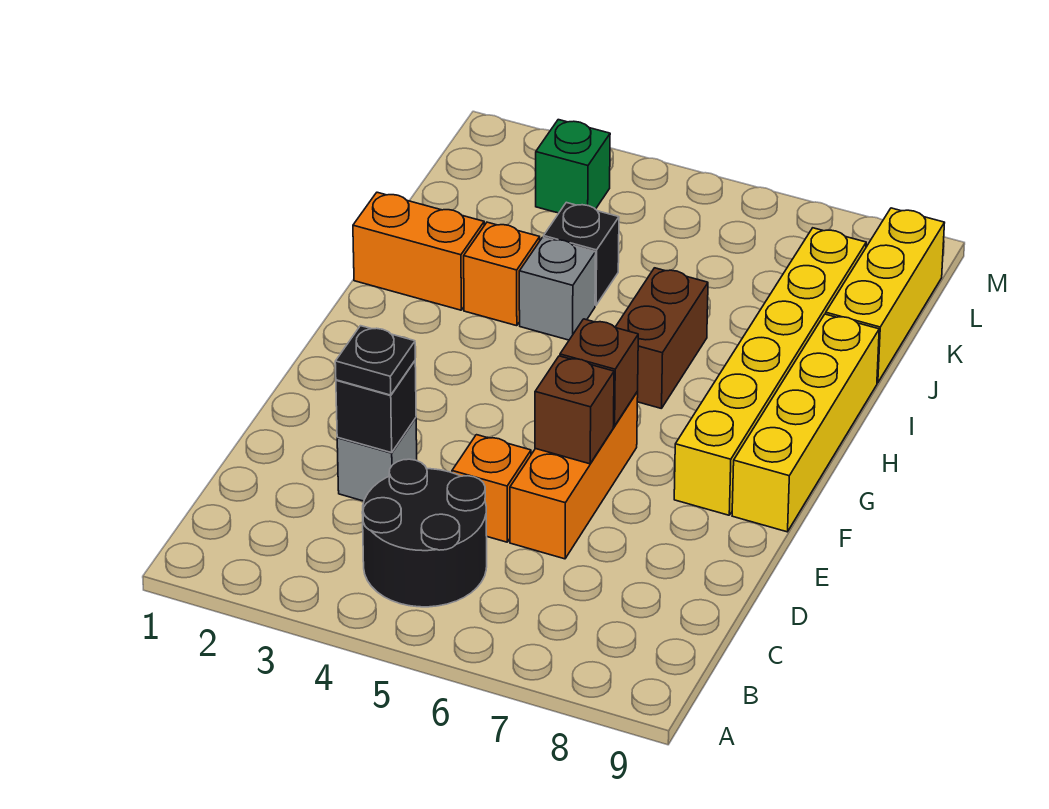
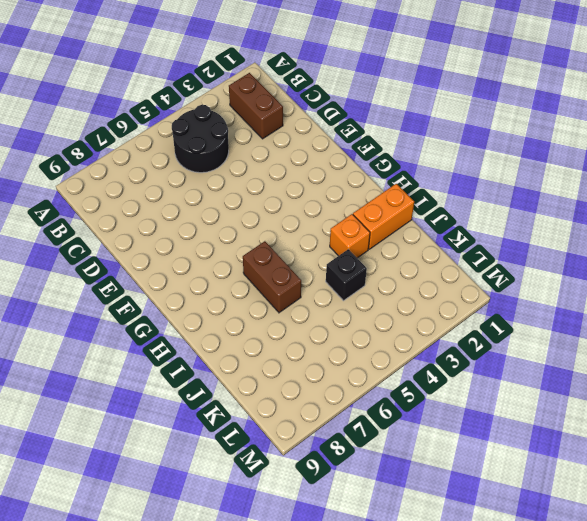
brown brick B2:C2 level 1 -> none
none -> grey brick D3 level 1
none -> orange brick D5 level 1
none -> orange brick D6:F6 level 1

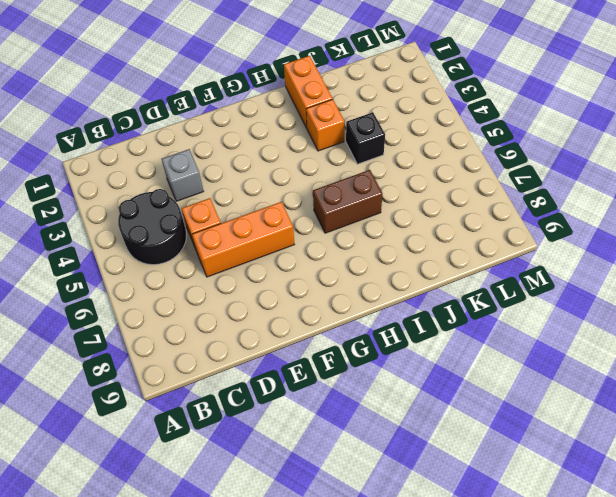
none -> yellow brick F8:K8 level 1
none -> yellow brick F9:I9 level 1
none -> grey brick I4 level 1

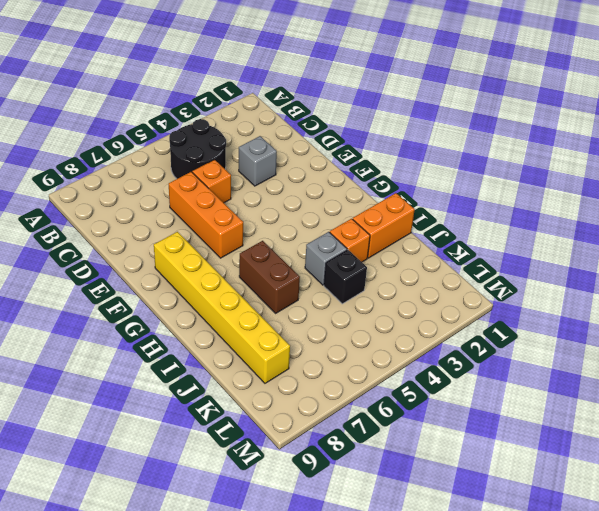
none -> yellow brick F9:I9 level 1
none -> yellow brick J9:L9 level 1
none -> green brick L3 level 1

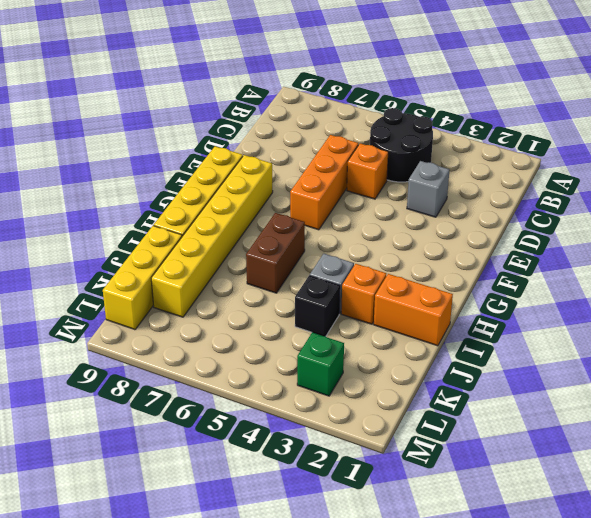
none -> black brick D3 level 2
none -> brown brick E6 level 2
none -> brown brick F6 level 2

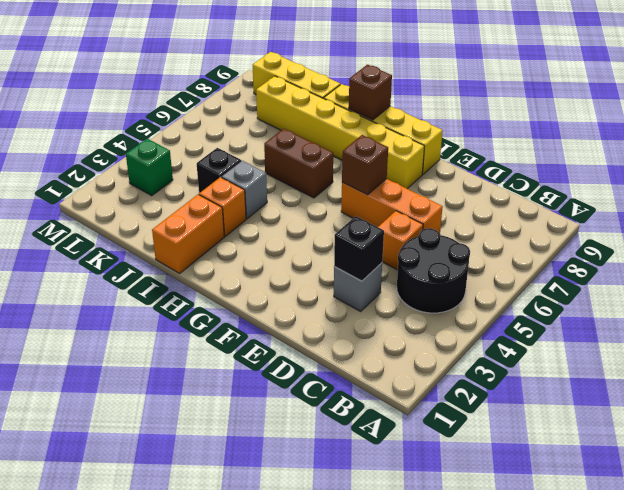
brown brick H9 level 2 -> brown brick E6 level 2
none -> black plate D3 level 3

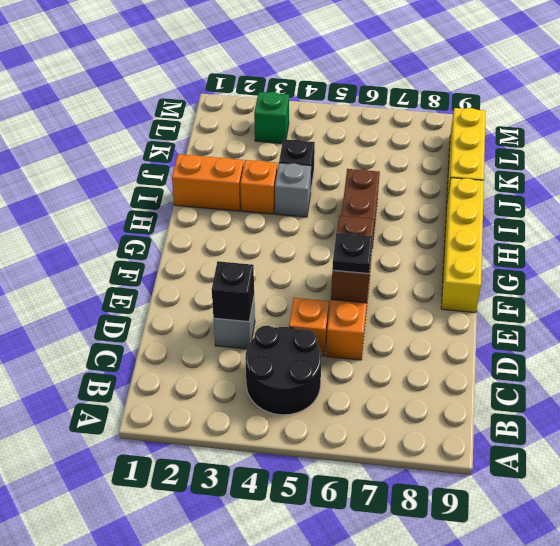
black plate E6 level 3 -> black plate D3 level 3
none -> yellow brick F8:K8 level 1

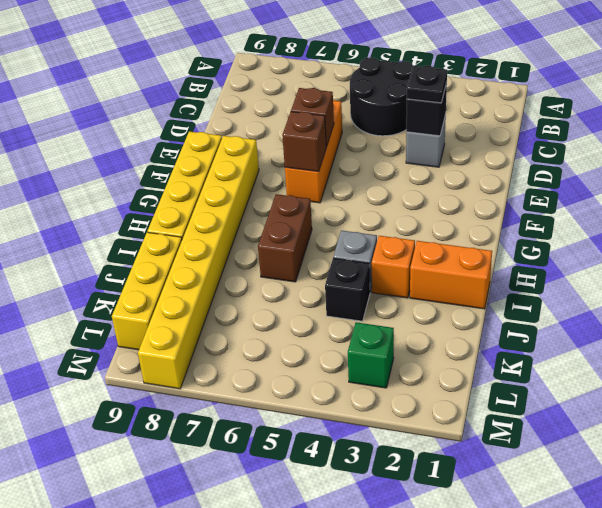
yellow brick F8:M8 level 1 -> yellow brick F8:K8 level 1
none -> orange brick D5 level 1

